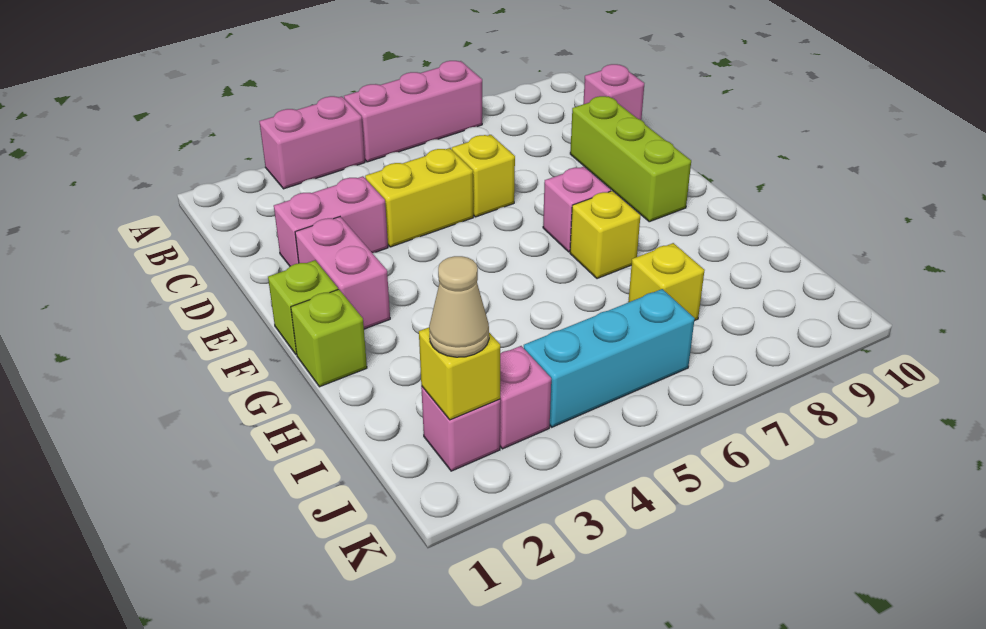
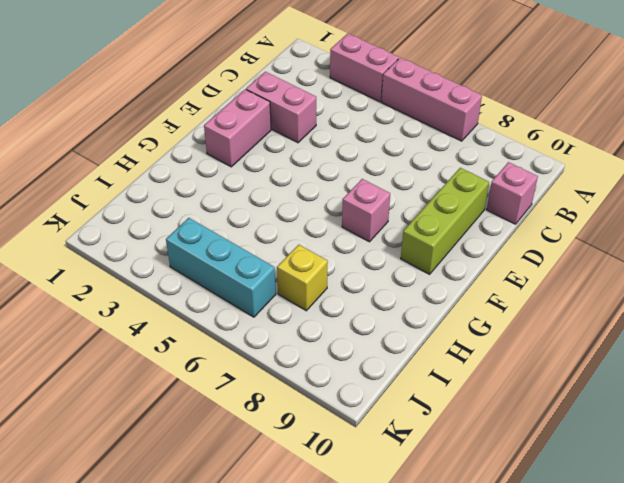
none -> yellow brick D4:D5 level 1
none -> yellow brick D6 level 1
none -> lime brick F1 level 1

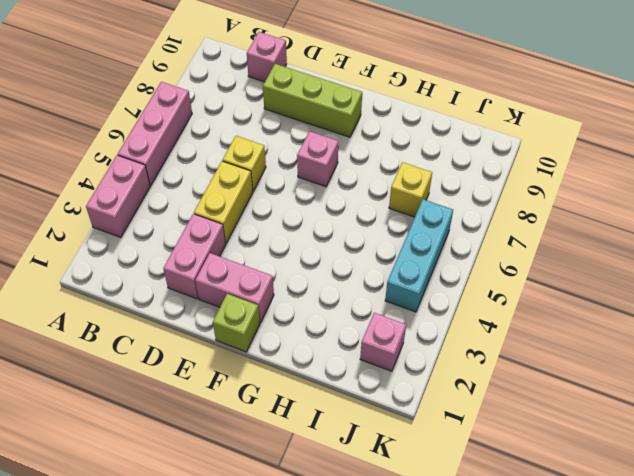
none -> lime brick G1 level 1
none -> yellow brick G7 level 1
none -> pink brick J3 level 1

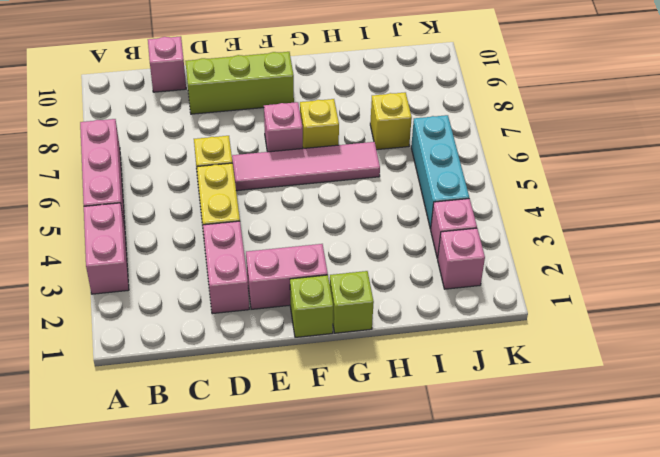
pink tile E6:H6 level 1 -> none
none -> yellow brick J2 level 2
none -> tan cone J2 level 3

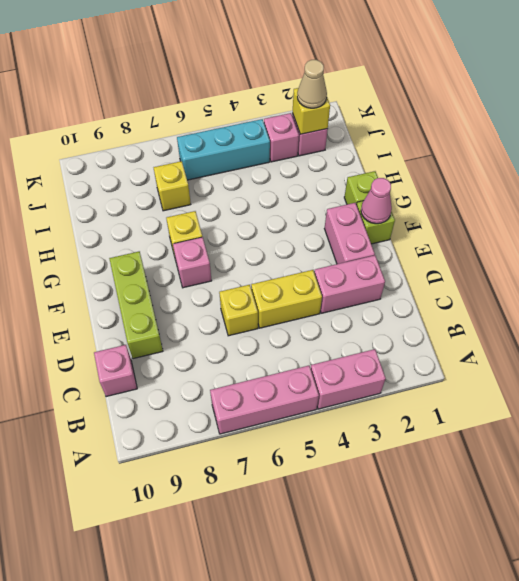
pink cone F1 level 2 -> none

